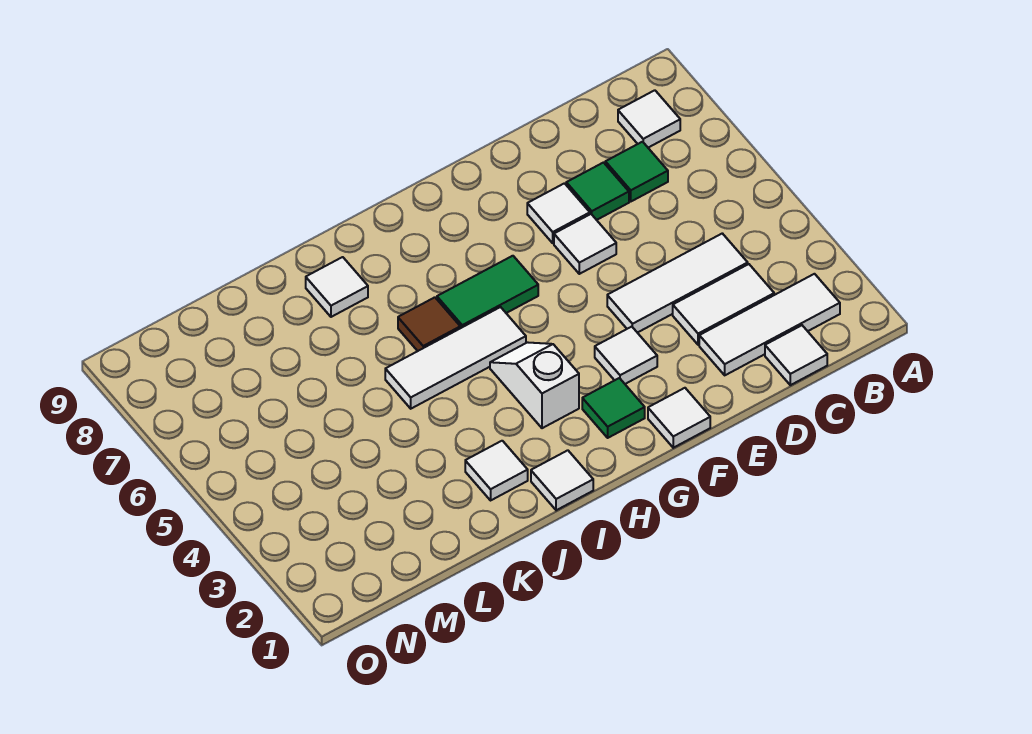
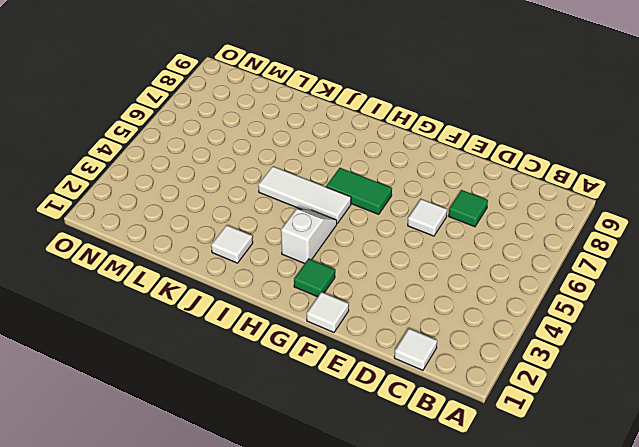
none -> white tile B2:D2 level 1
none -> white tile B8 level 1
none -> white tile C3:D3 level 1

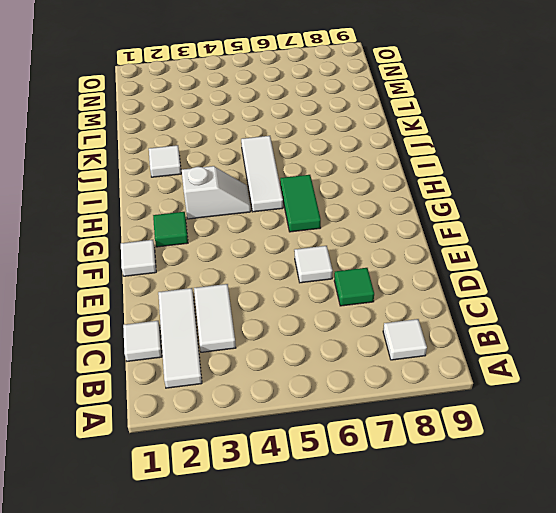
none -> white tile C4:E4 level 1
none -> green tile C7 level 1
none -> white tile E7 level 1

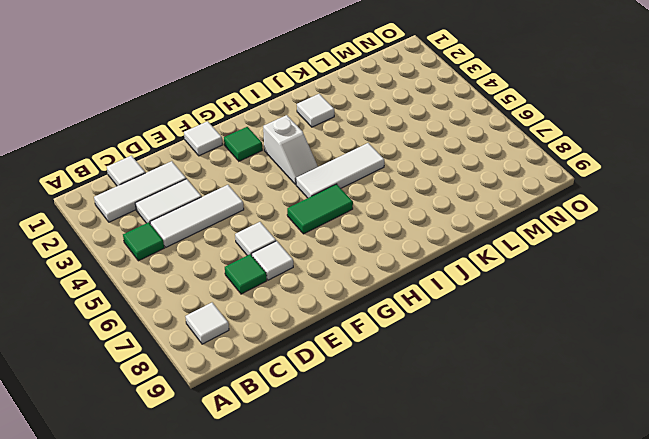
green tile B4 level 1 -> green tile C7 level 1
none -> white tile F3 level 1
none -> white tile I1 level 1
none -> brown tile I6 level 1

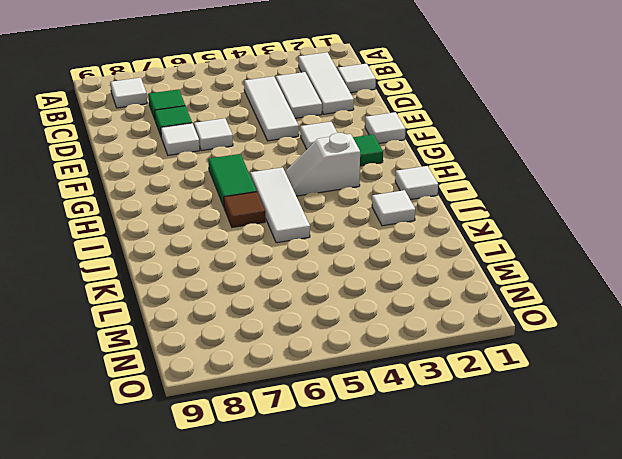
none -> white tile J8 level 1

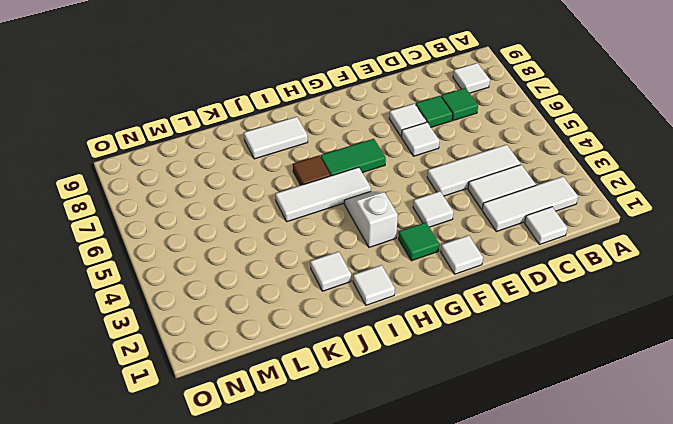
white tile I8:J8 level 1 -> white tile J8 level 1

